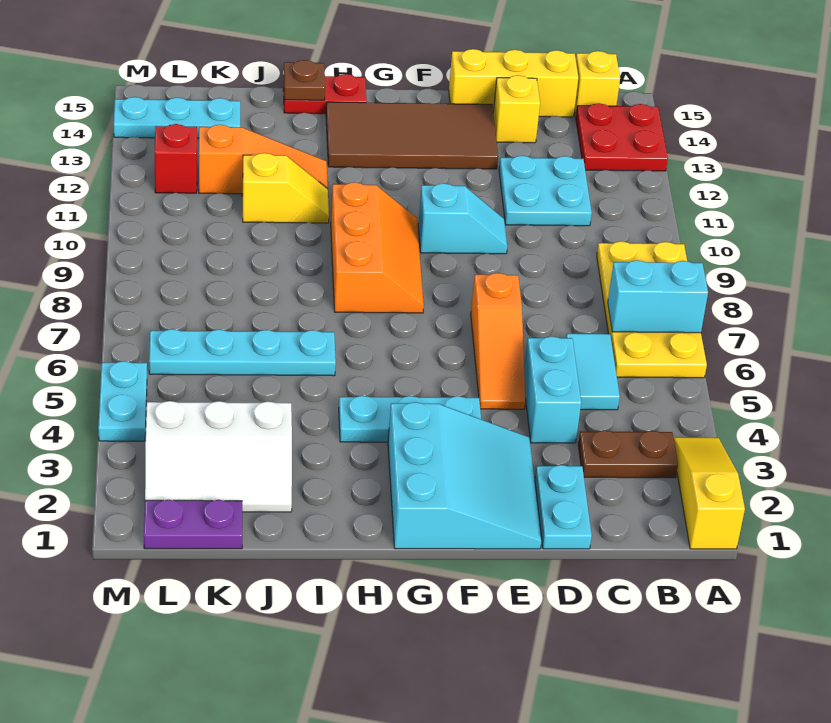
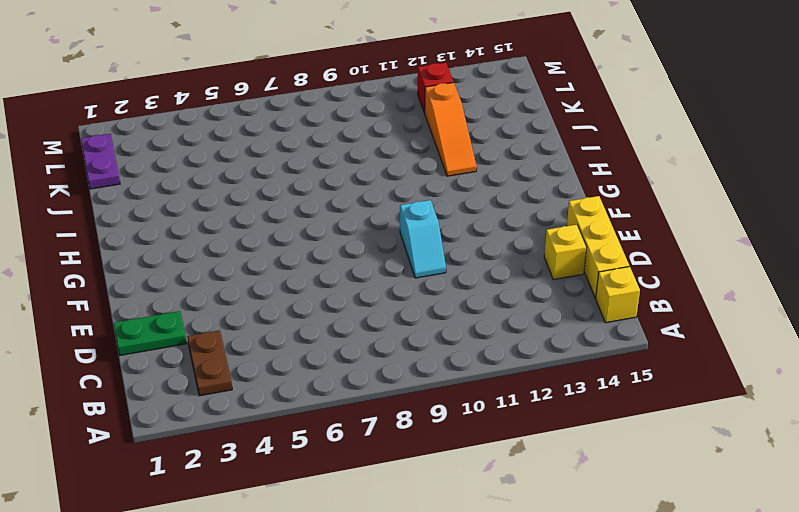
green plate D1:D2 level 1 -> cyan plate D1:D2 level 1
none -> yellow slope A1:A3 level 1 top 1
none -> yellow plate A6:B9 level 1
none -> red plate A13:B14 level 1

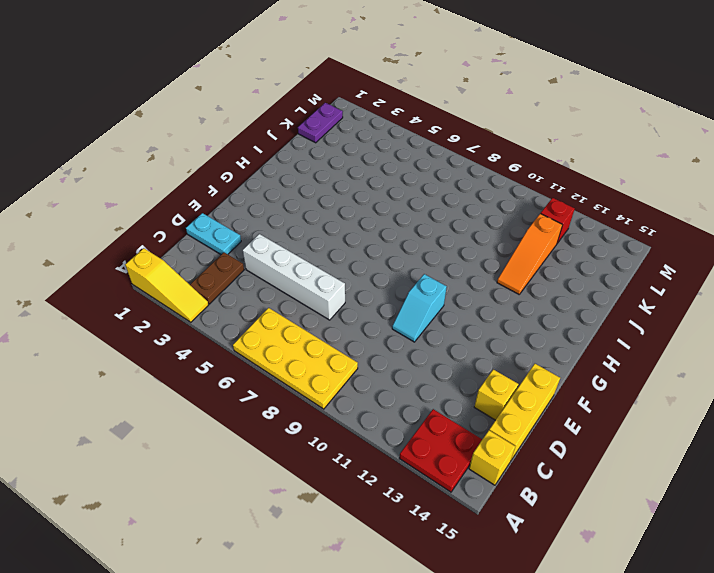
white brick D4:D7 level 1 -> cyan brick D4:D5 level 1
none -> cyan tile C5:C6 level 1
none -> cyan plate C11:D12 level 1
none -> cyan slope E1:G3 level 1 top G

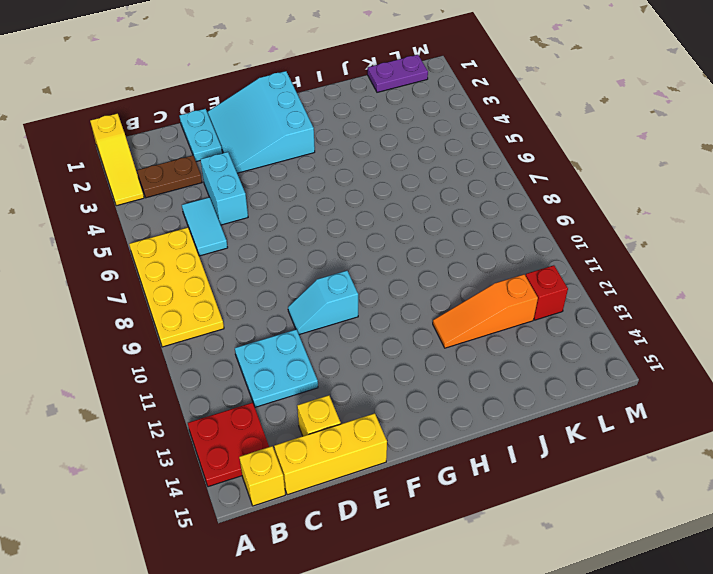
none -> orange slope E5:E7 level 1 top 7
none -> brown tile E13:H14 level 1
none -> cyan plate F4:H4 level 1

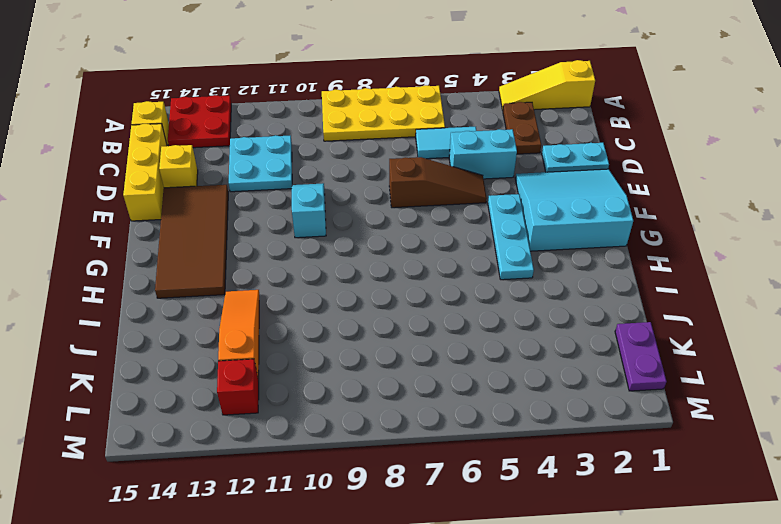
brown slope E5:E7 level 1 top 7 -> orange slope E5:E7 level 1 top 7
none -> orange slope G8:H10 level 1 top H
none -> red plate H15:I15 level 1
none -> cyan plate I6:L6 level 1

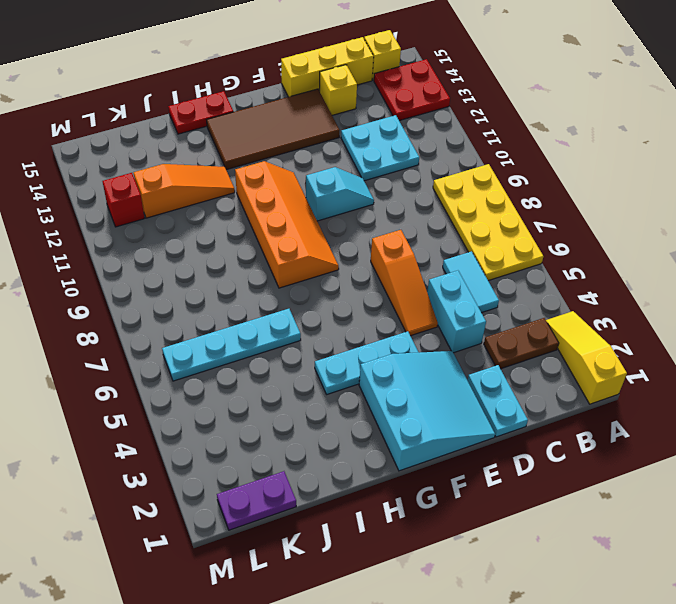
orange slope G8:H11 level 1 top H -> orange slope G8:H10 level 1 top H
none -> yellow slope I11:J11 level 1 top J
none -> white slope J2:L3 level 1 top 3
none -> cyan plate K14:M14 level 1

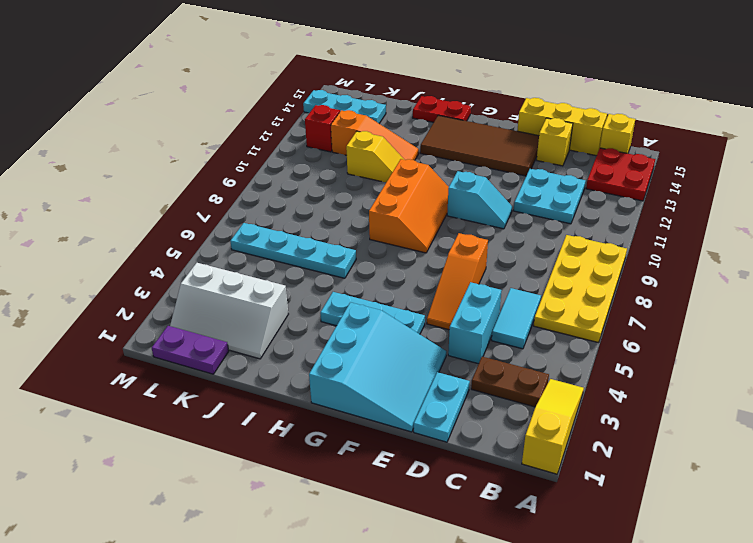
none -> cyan plate M4:M5 level 1
none -> cyan brick A7:B7 level 2
none -> brown plate I15 level 2

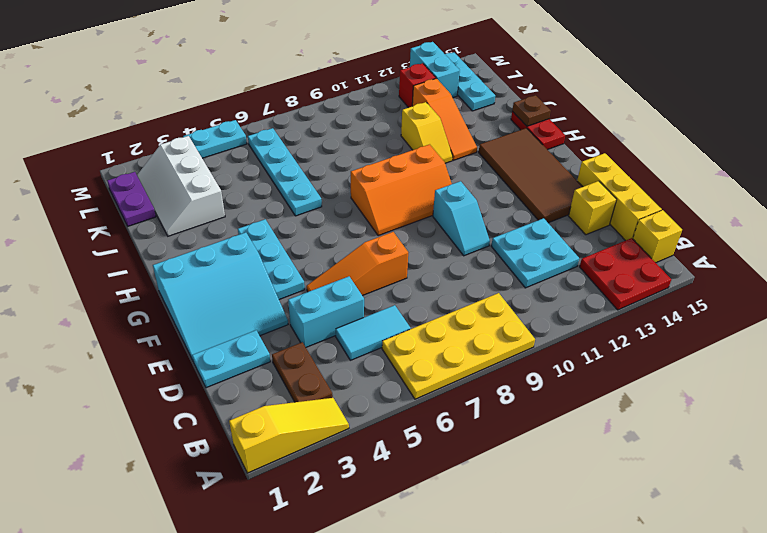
cyan brick L13:M13 level 1 -> cyan brick A7:B7 level 2

